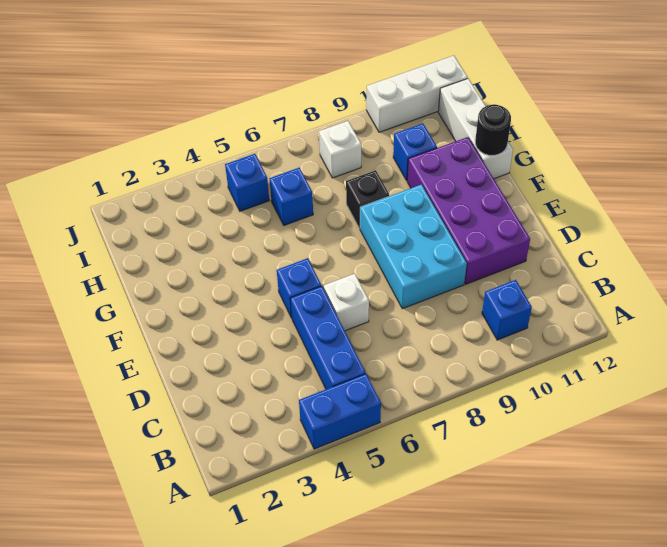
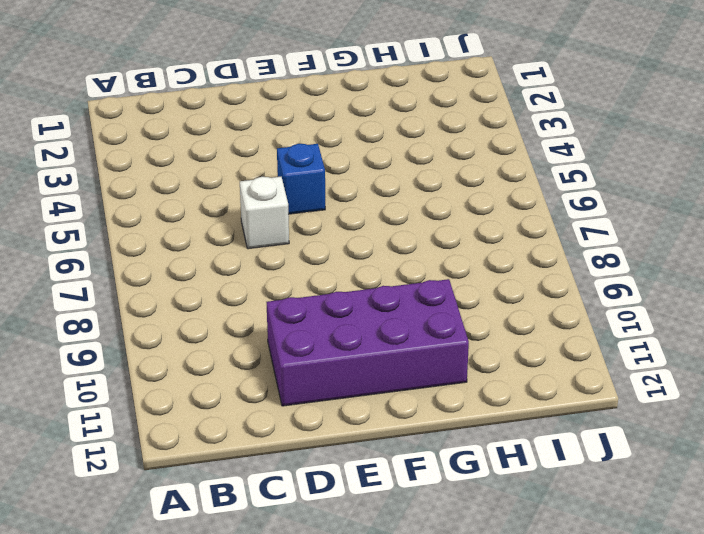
none -> blue brick A4:A5 level 1
none -> blue brick B5:D5 level 1
none -> blue brick B10 level 1

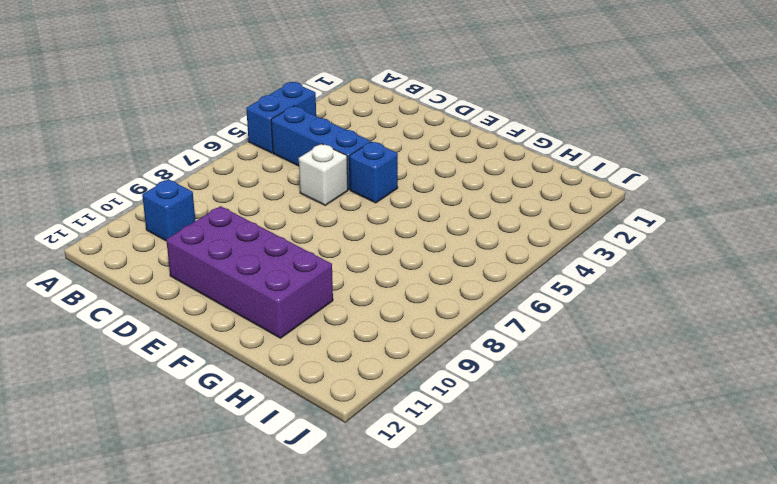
none -> cyan brick D8:F9 level 1
none -> black brick G8 level 1
none -> white brick G12:I12 level 1

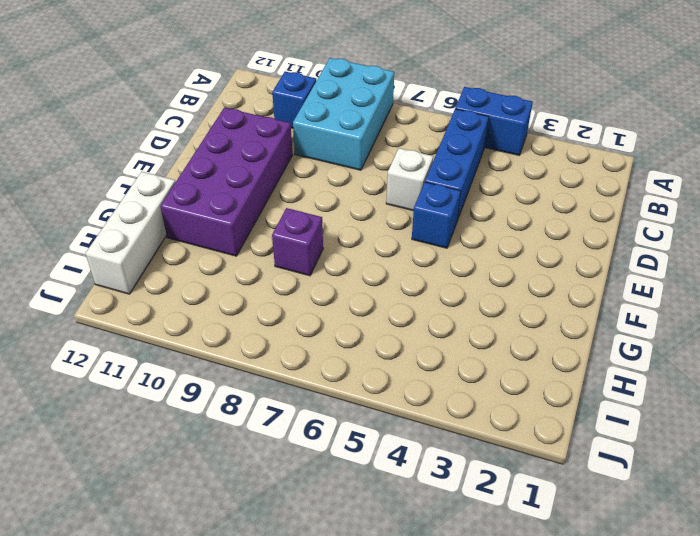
cyan brick A8:C9 level 1 -> cyan brick D8:F9 level 1
purple brick G8 level 1 -> black brick G8 level 1
none -> blue brick H6 level 1
none -> blue brick H10 level 1
none -> blue brick I5 level 1

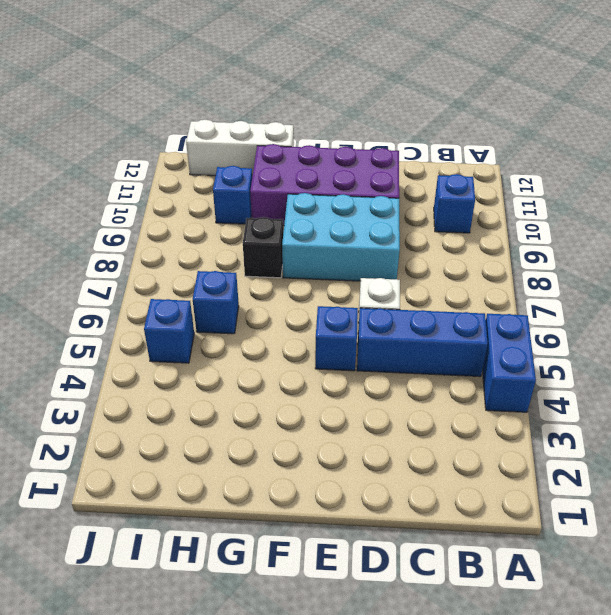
none -> white brick I8 level 1
none -> white brick J10:J12 level 1
none -> black round brick G12 level 2

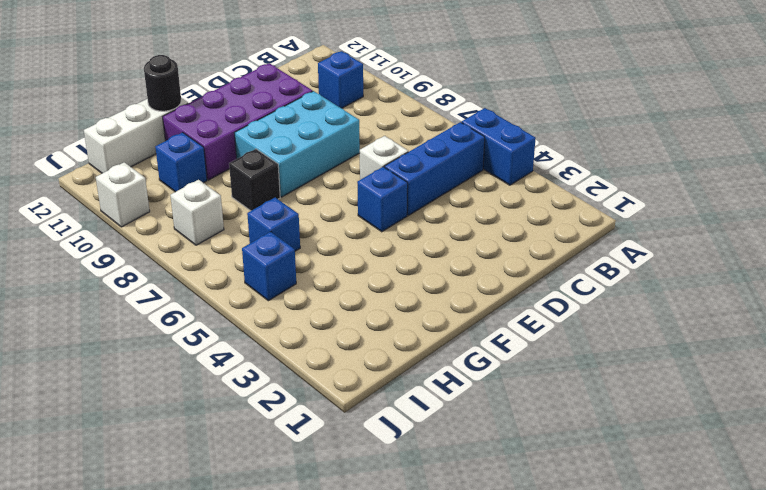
white brick J10 level 1 -> white brick J10:J12 level 1

